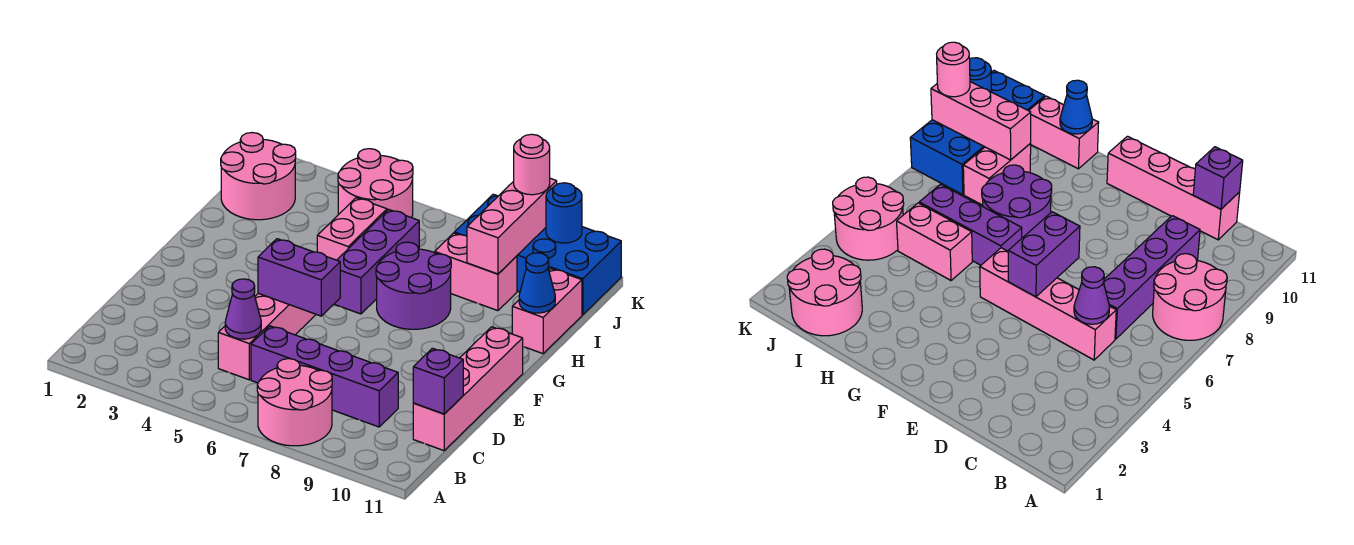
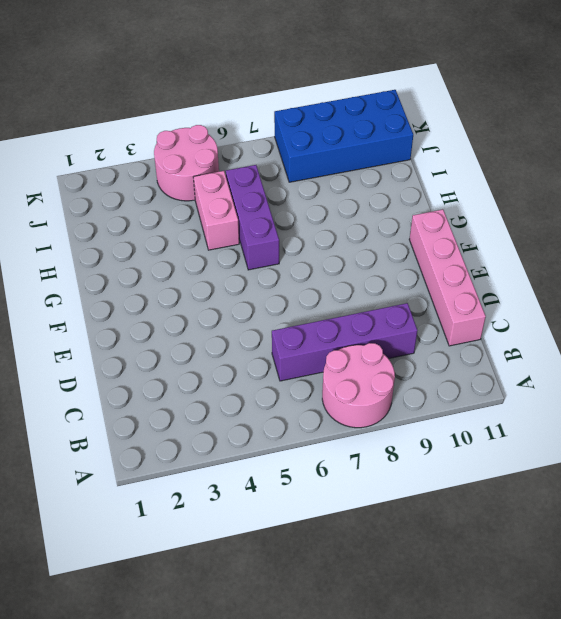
none -> pink brick C5:F5 level 1
none -> purple round brick G7:H8 level 1
none -> pink brick H11:I11 level 1

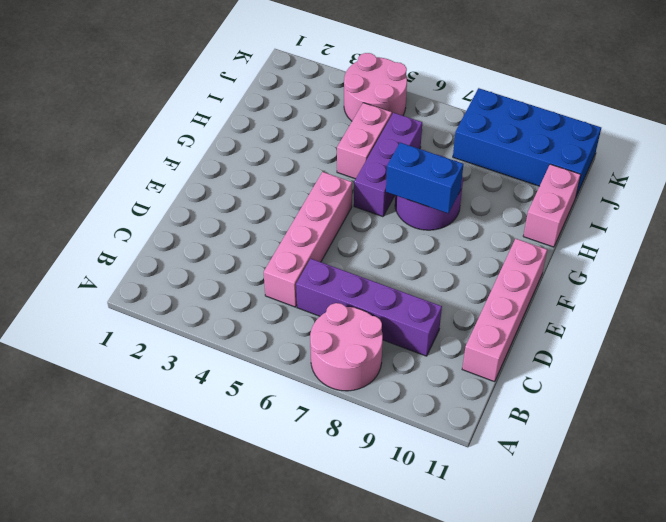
blue brick G7:G8 level 2 -> none
none -> pink round brick I1:J2 level 1
none -> pink brick I8:I9 level 1
none -> purple cone C5 level 2

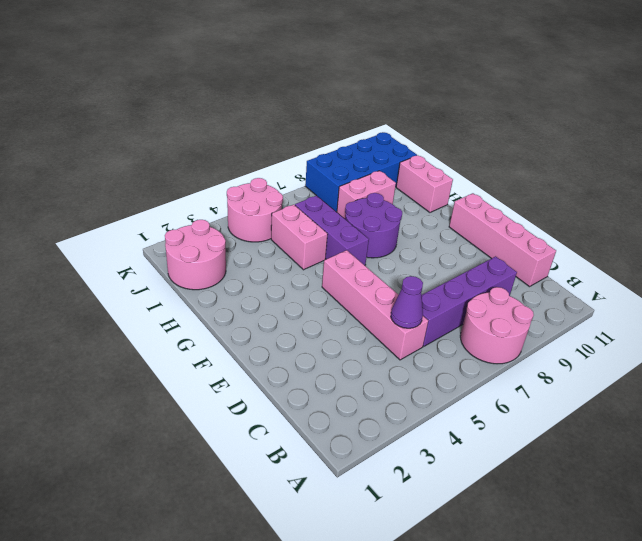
none -> purple brick C11 level 2
none -> purple brick E5:E6 level 2
none -> blue cone H11 level 2

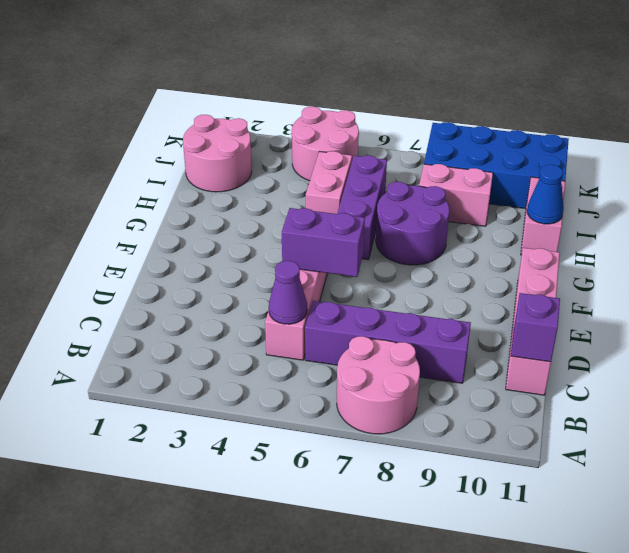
none -> pink brick I9:K9 level 2
none -> blue round brick K10 level 2
none -> pink round brick K9 level 3

